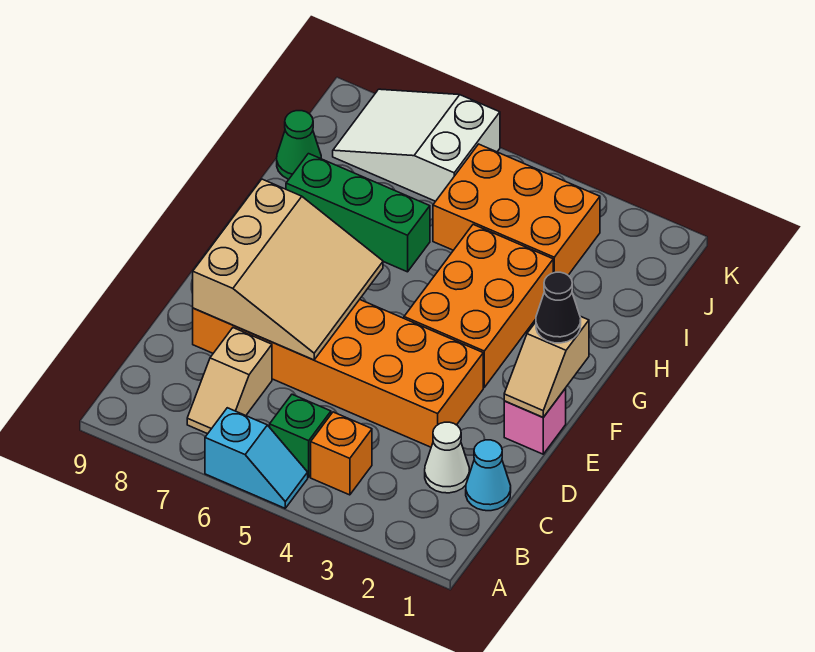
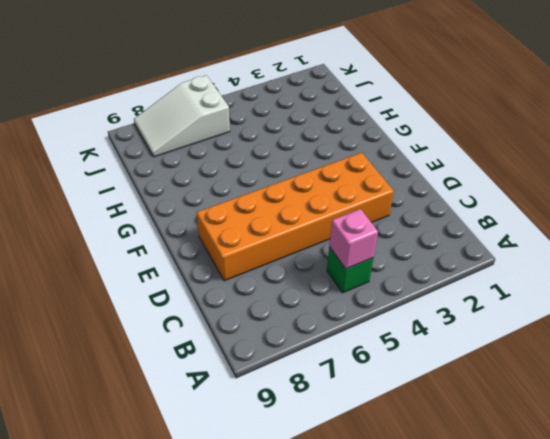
pink brick B5 level 2 -> pink brick E1 level 1
none -> cyan slope A5:A6 level 1 top 6
none -> orange brick B4 level 1
none -> tan slope B7:C7 level 1 top C

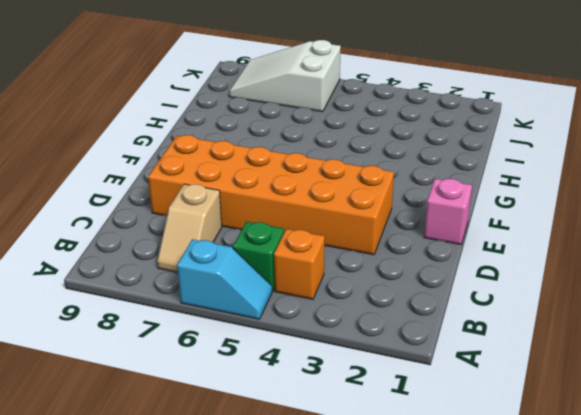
none -> cyan cone C1 level 1
none -> white cone C2 level 1
none -> orange brick F3:H4 level 1

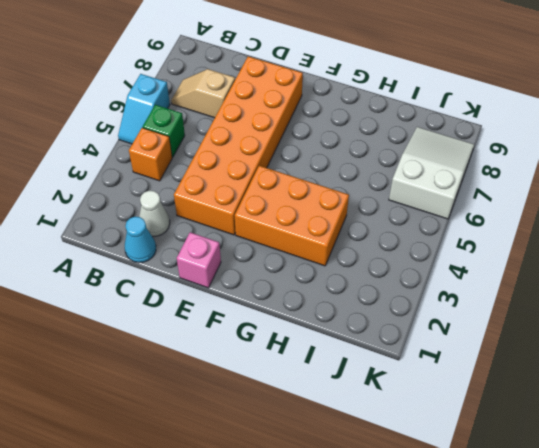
none -> green brick H6:H8 level 1
none -> orange brick I3:J5 level 1
none -> green cone I9 level 1

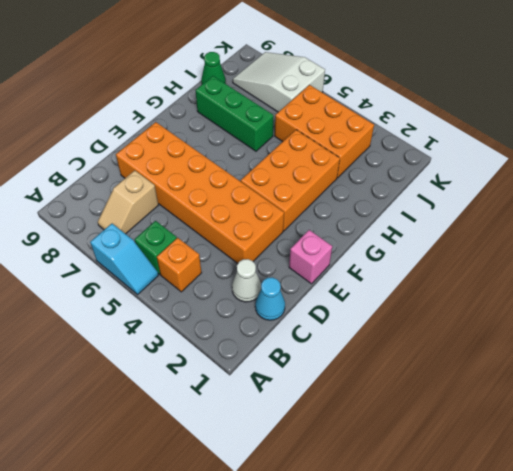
none -> tan slope D6:F8 level 2 top 8
none -> tan slope E1:F1 level 2 top F
none -> black cone F1 level 3

